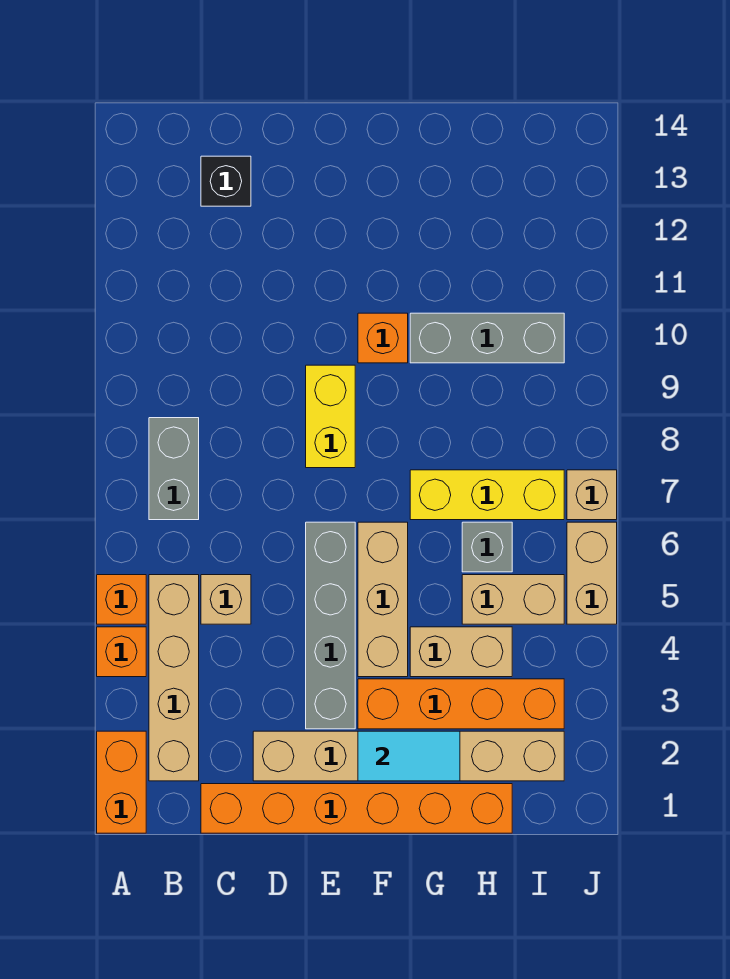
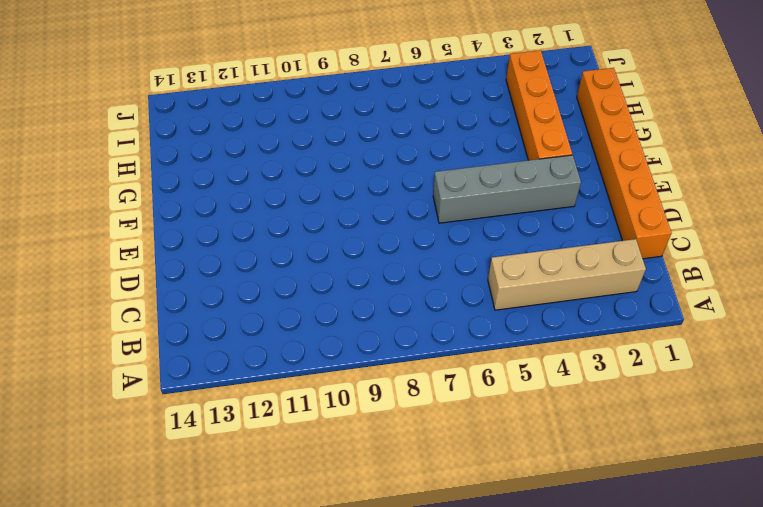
none -> orange brick A1:A2 level 1
none -> orange brick A4 level 1
none -> orange brick A5 level 1

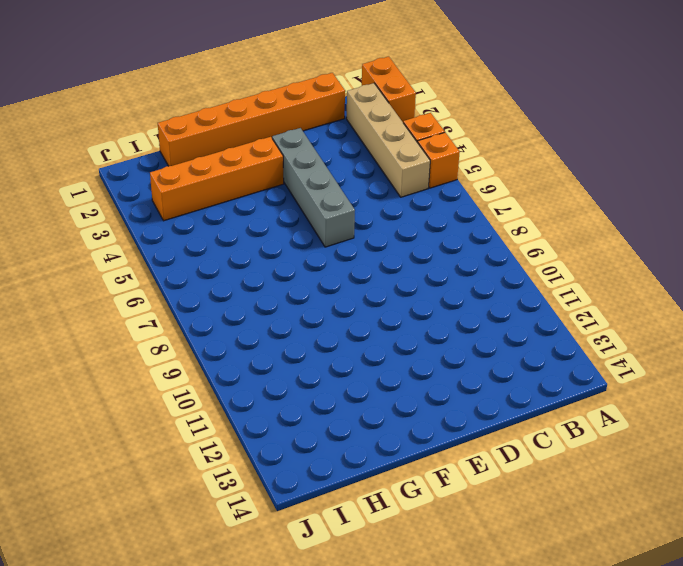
none -> grey brick B7:B8 level 1
none -> tan brick C5 level 1
none -> black brick C13 level 1

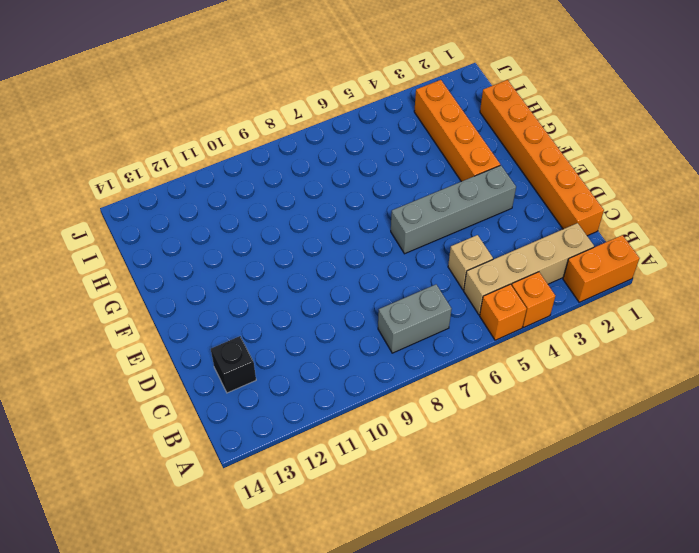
none -> tan brick D2:I2 level 1
none -> yellow brick E8:E9 level 1
none -> tan brick F4:F6 level 1

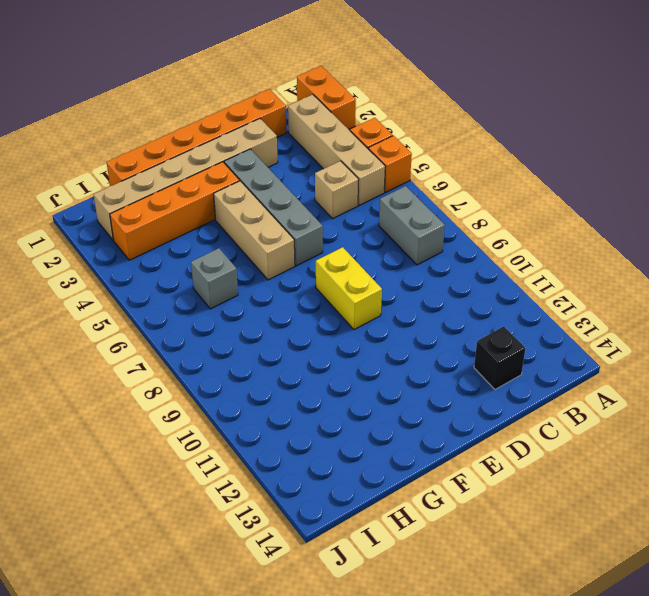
none -> orange brick F10 level 1
none -> tan brick G4:H4 level 1
none -> yellow brick G7:I7 level 1

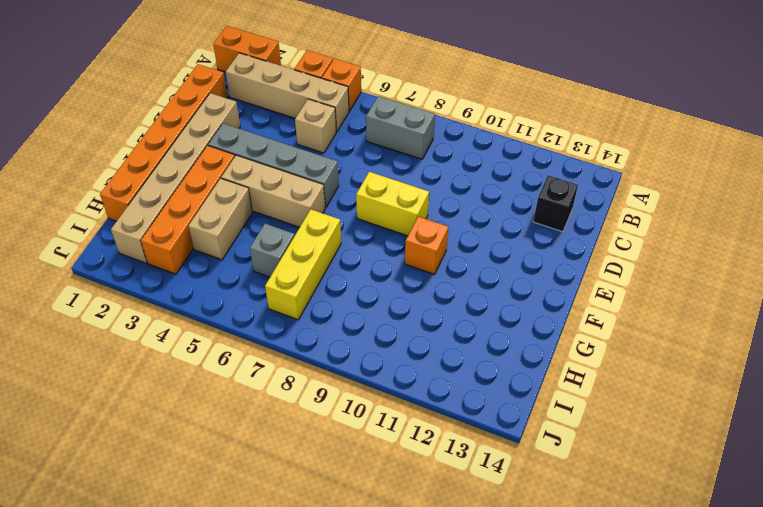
none -> grey brick G10:I10 level 1
none -> tan brick H5:I5 level 1
none -> tan brick J5:J6 level 1

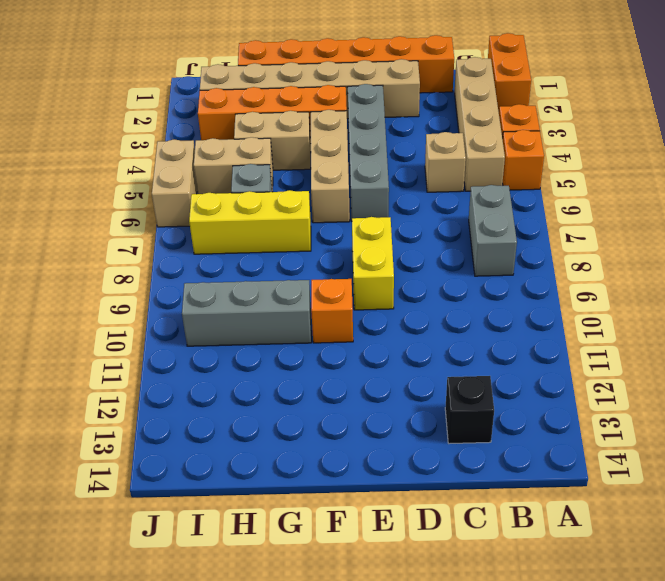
none -> tan brick J7 level 1
none -> cyan tile F2:G2 level 2

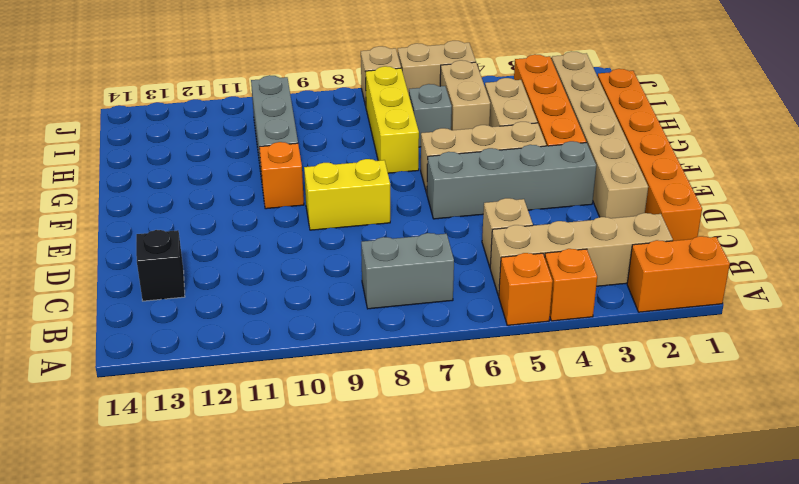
none -> cyan tile F2:G2 level 2

